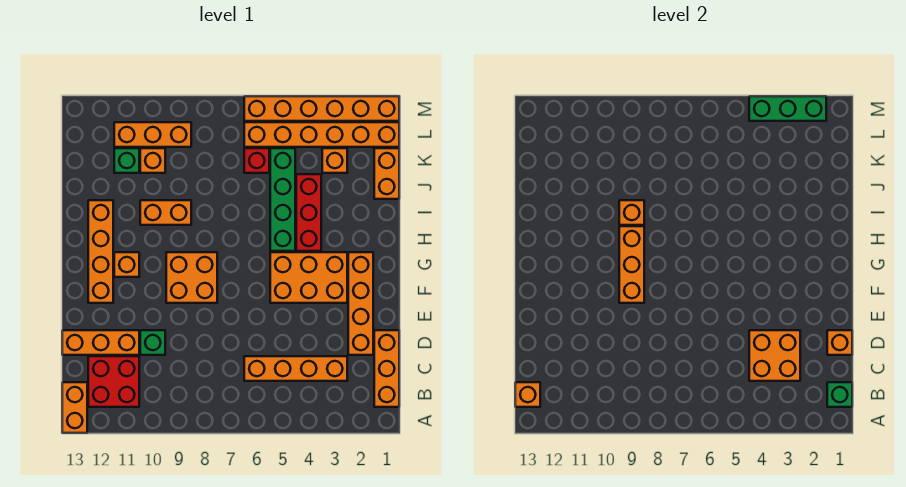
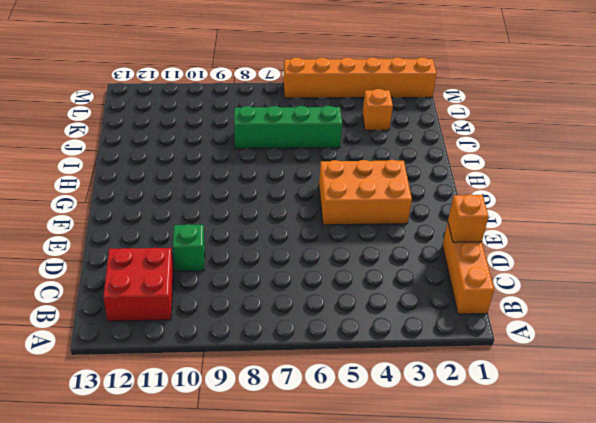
green brick J5:J8 level 1 -> green brick H5:K5 level 1
none -> orange brick A13:B13 level 1
none -> orange brick C3:C6 level 1
none -> orange brick D2:G2 level 1

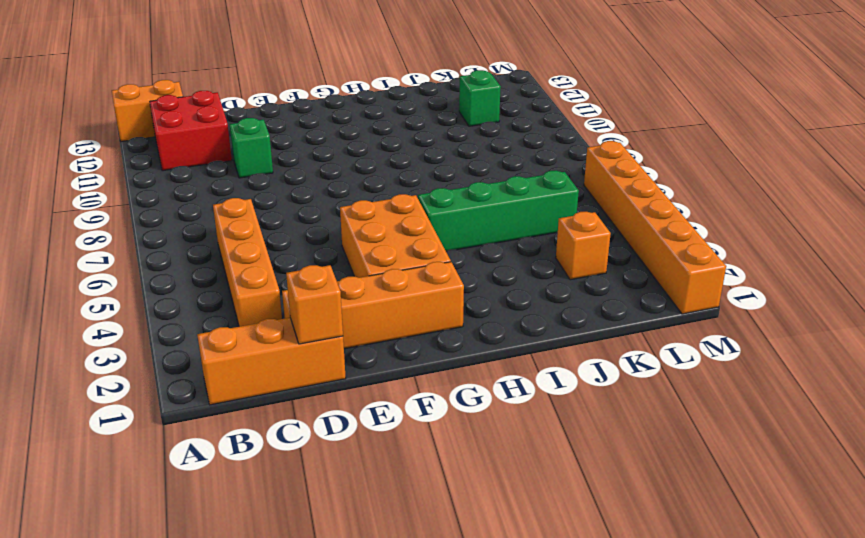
none -> orange brick D11:D13 level 1
none -> orange brick F8:G9 level 1
none -> orange brick F12:I12 level 1

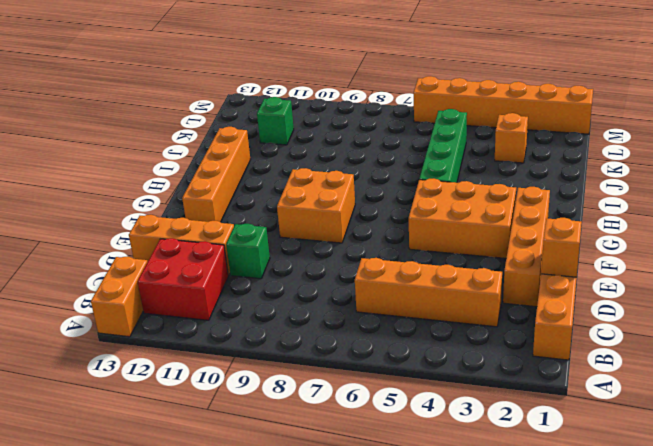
none -> orange brick G11 level 1
none -> red brick H4:J4 level 1
none -> orange brick I9:I10 level 1

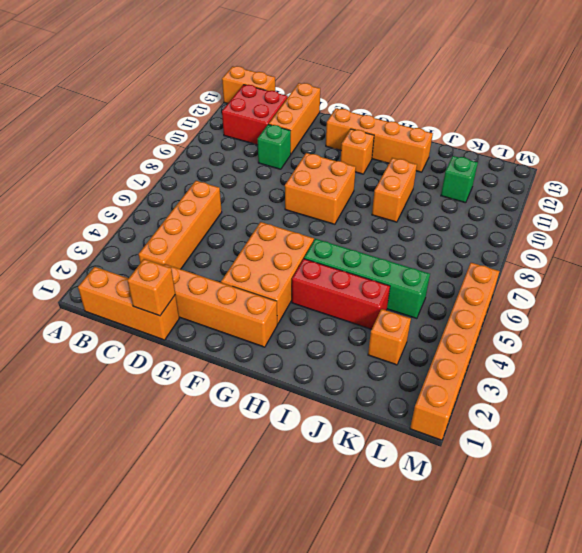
none -> orange brick J1:K1 level 1
none -> red brick K6 level 1
none -> orange brick K10 level 1

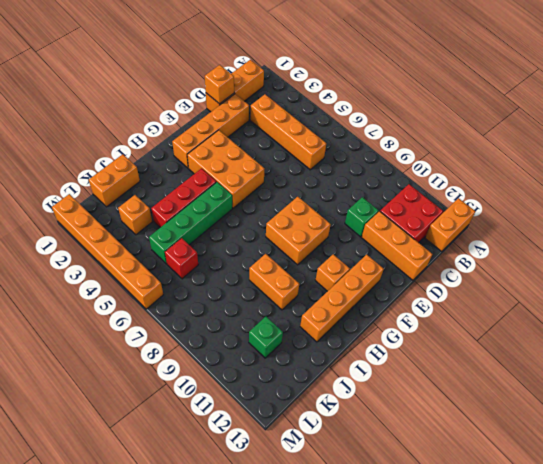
none -> orange brick K10 level 1
none -> orange brick L1:L6 level 1
none -> orange brick L9:L11 level 1

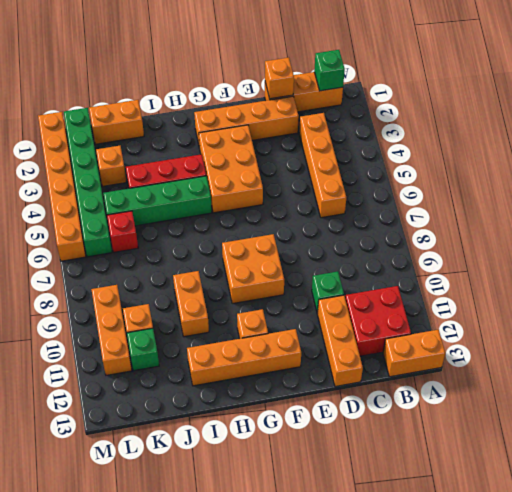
green brick L1:L6 level 1 -> orange brick L1:L6 level 1
none -> orange brick B13 level 2
none -> orange brick C3:D4 level 2
none -> orange brick F9:H9 level 2

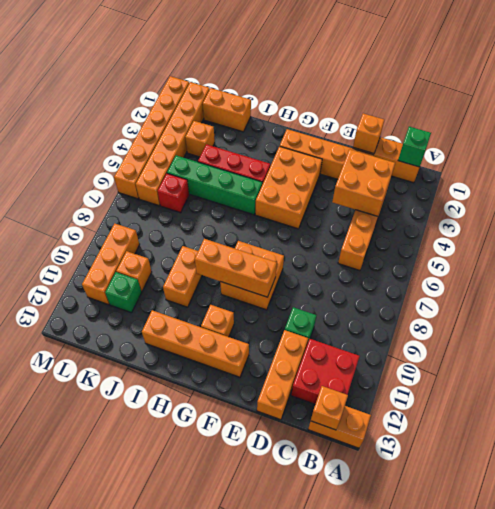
none -> orange brick I9 level 2
none -> green brick M2:M4 level 2

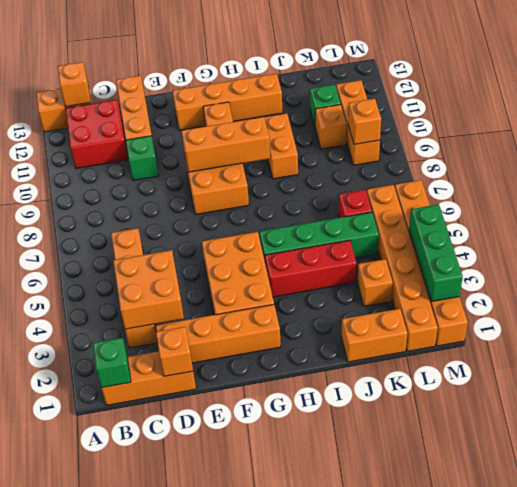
orange brick L9 level 2 -> orange brick I9 level 2

